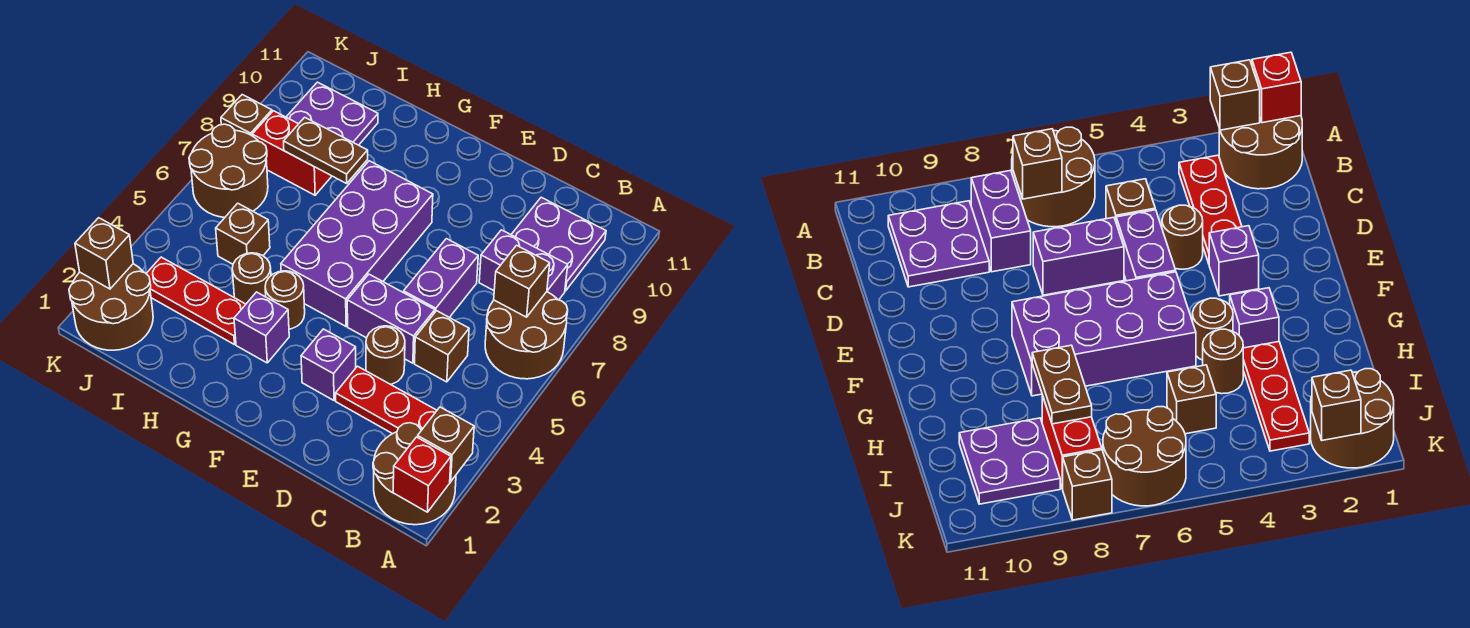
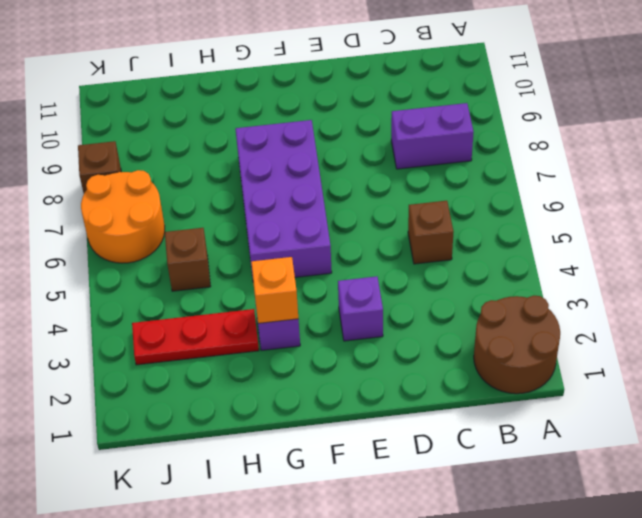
orange brick G3 level 2 -> none
orange round brick J6:K7 level 1 -> brown round brick J6:K7 level 1
none -> brown round brick A6:B7 level 1
none -> red plate B3:D3 level 1
none -> purple plate B9:C10 level 1

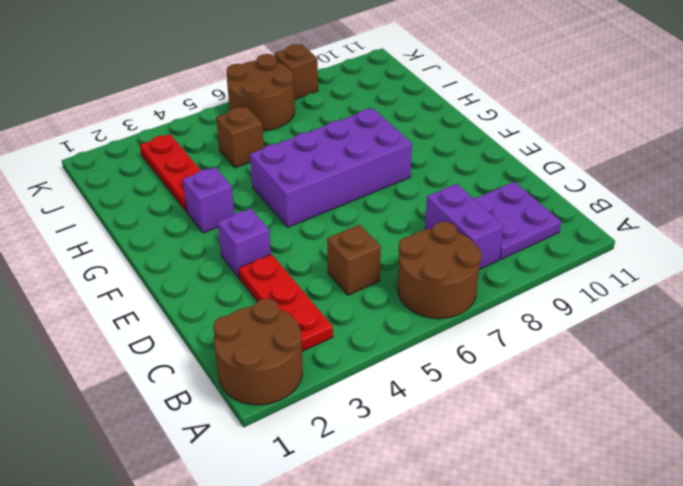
none -> brown round brick D4 level 1
none -> purple brick D5:E5 level 1
none -> purple brick D6:D7 level 1

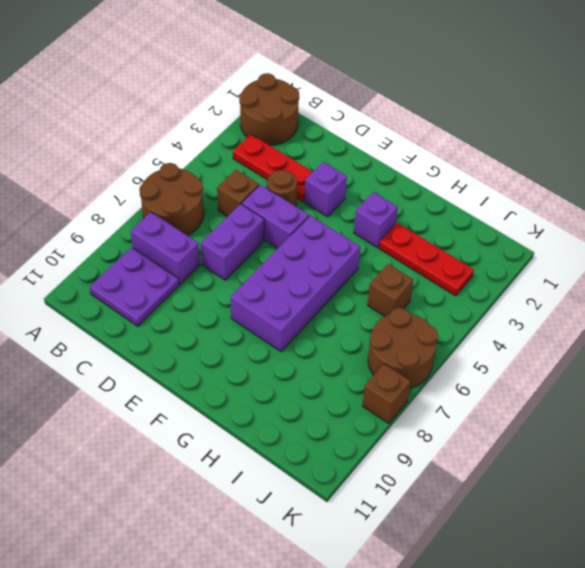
none -> brown round brick G4 level 1
none -> brown round brick H4 level 1
none -> red brick I8:J8 level 1

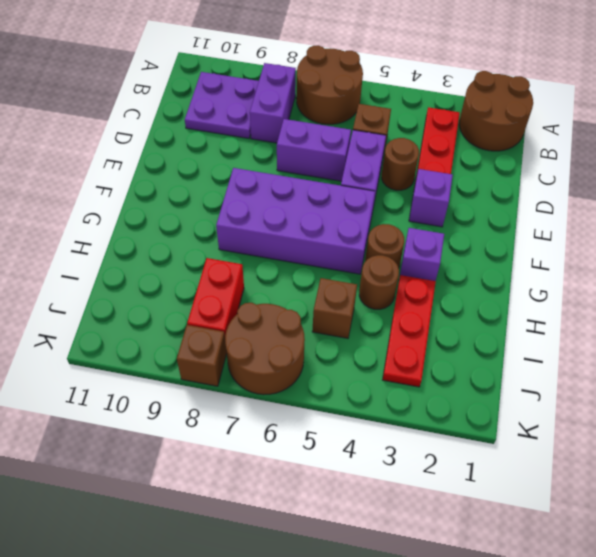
none -> purple plate I9:J10 level 1
none -> brown round brick J1:K2 level 1
none -> red brick A1 level 2

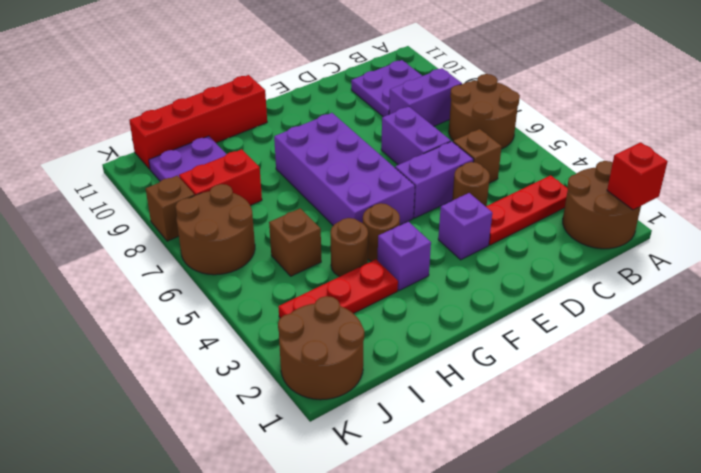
red brick G11:J11 level 1 -> none
none -> brown brick A2 level 2
none -> brown brick B7 level 2
none -> brown plate H8:I8 level 2

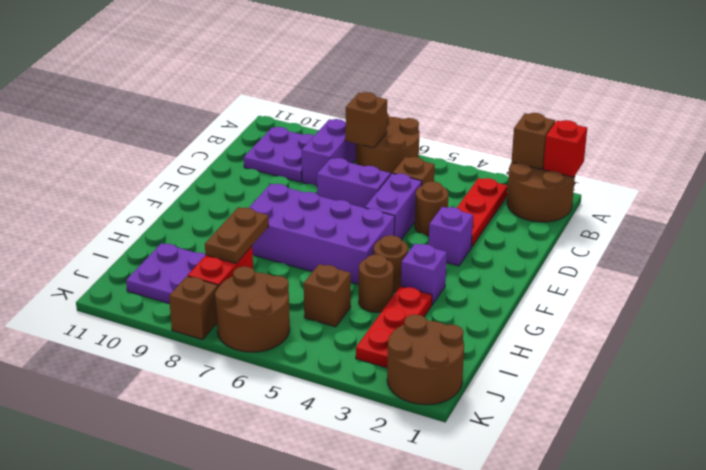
none -> brown brick K2 level 2

